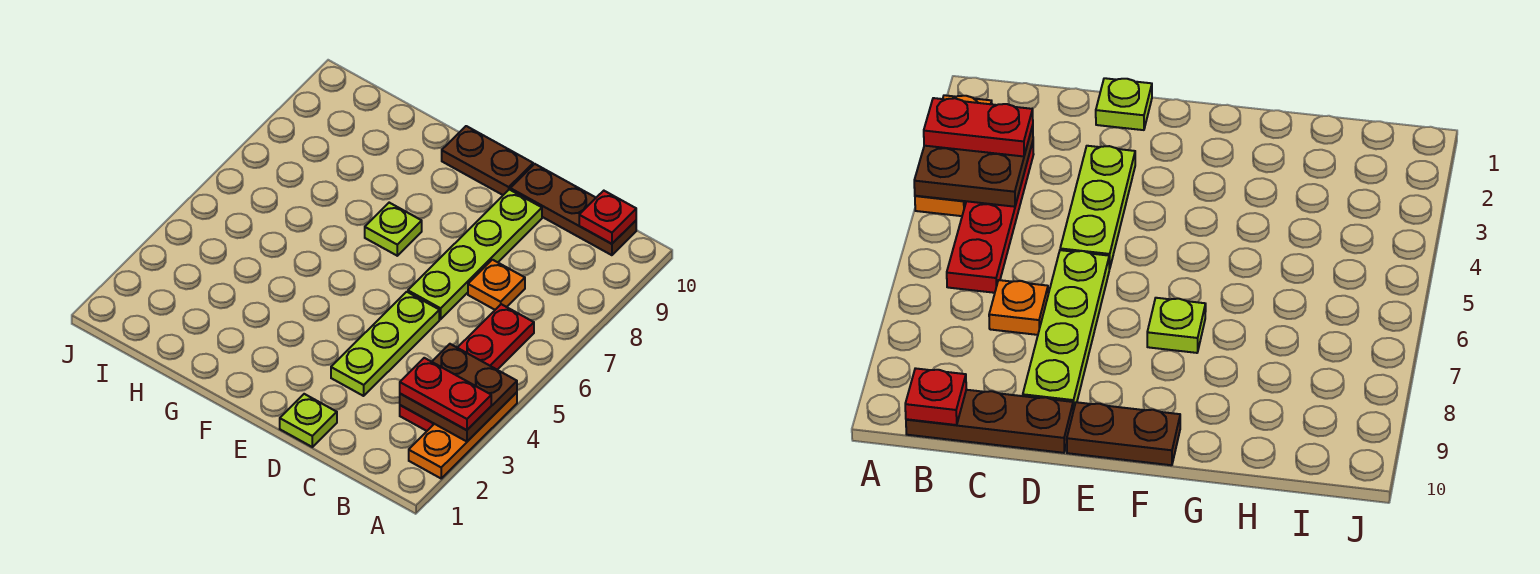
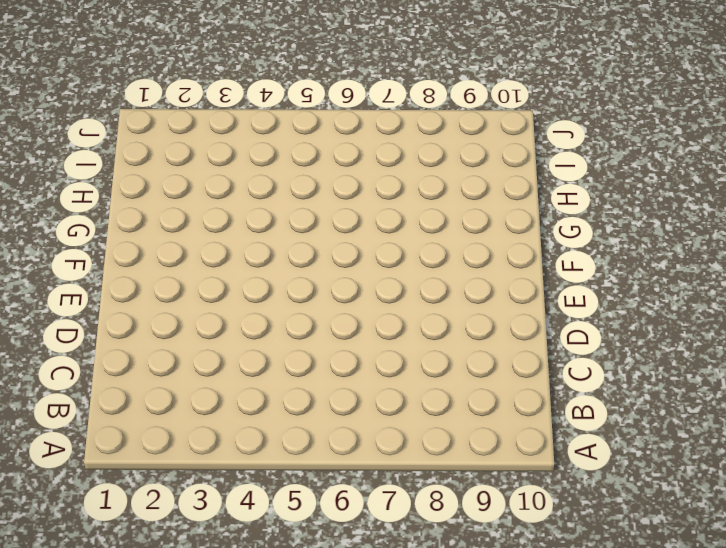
none -> orange plate A2:A4 level 1
none -> red plate B3:B6 level 1
none -> brown plate B10:D10 level 1

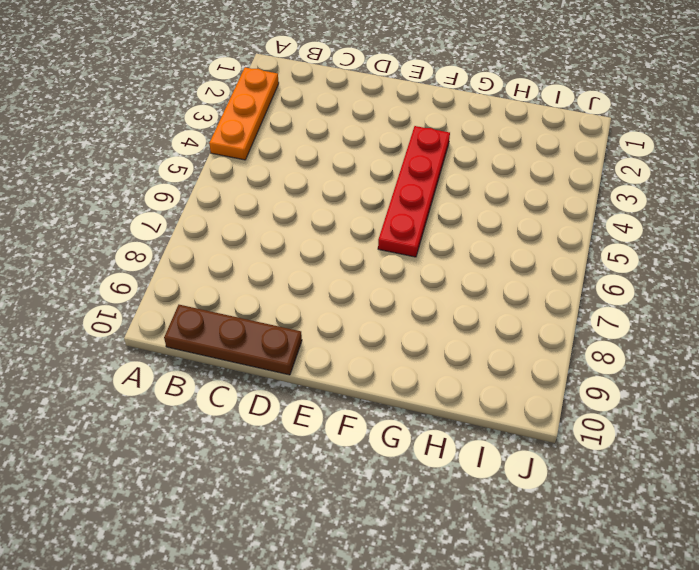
red plate F3:F6 level 1 -> red plate B3:B6 level 1
none -> orange plate C7 level 1
none -> lime plate D1 level 1
none -> lime plate D3:D5 level 1

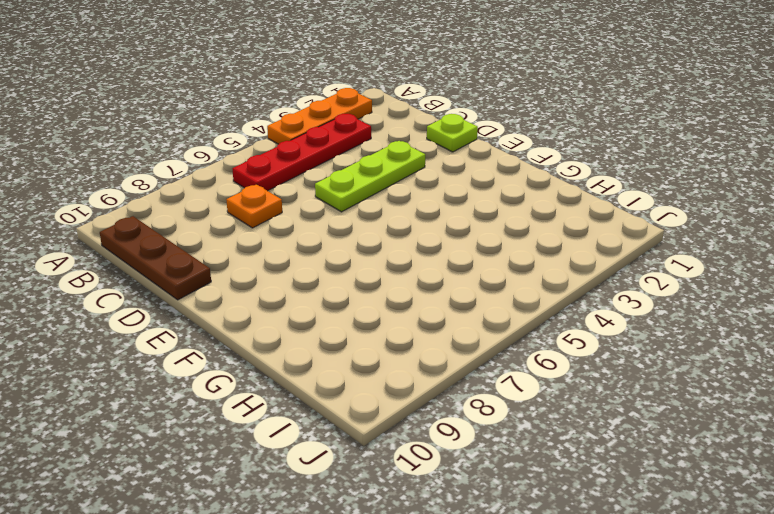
none -> lime plate D6:D9 level 1
none -> brown plate E10:F10 level 1
none -> lime plate F7 level 1

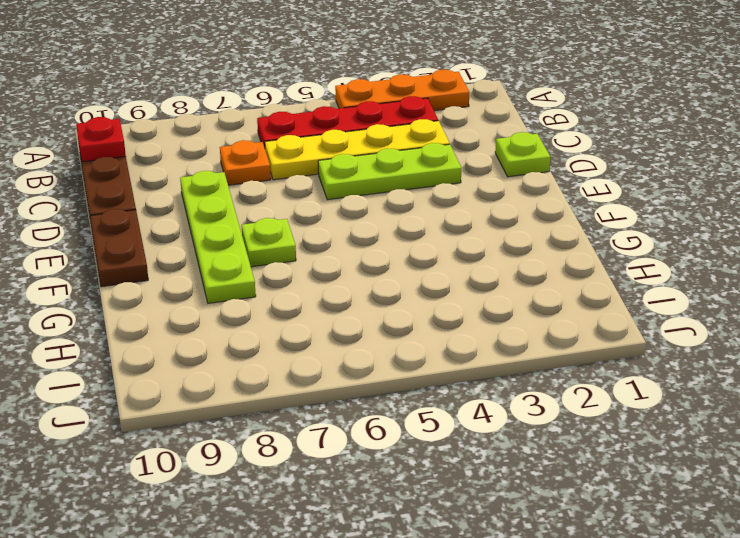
yellow plate C3:C6 level 1 -> none
lime plate D8:G8 level 1 -> lime plate D6:D9 level 1
none -> brown plate A3:B4 level 2
none -> red plate A3:B3 level 3

